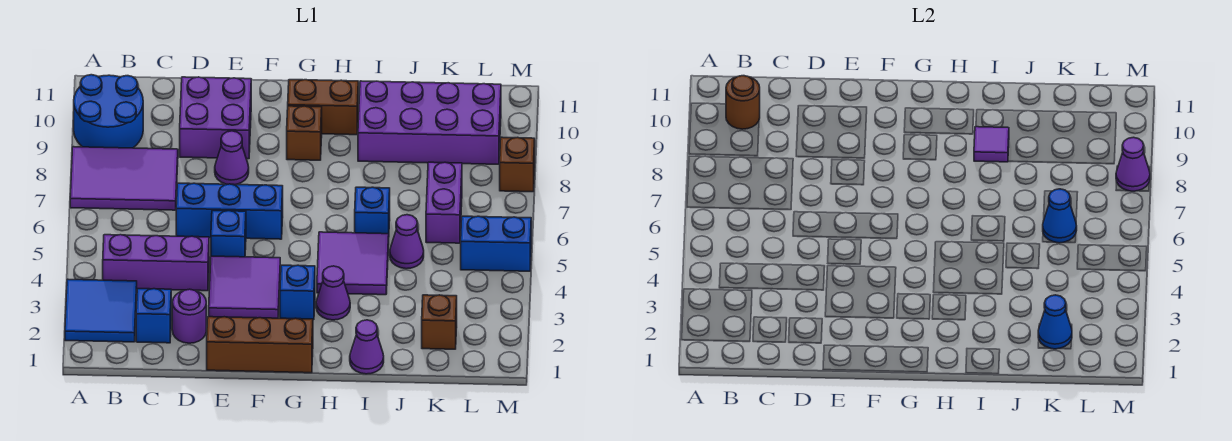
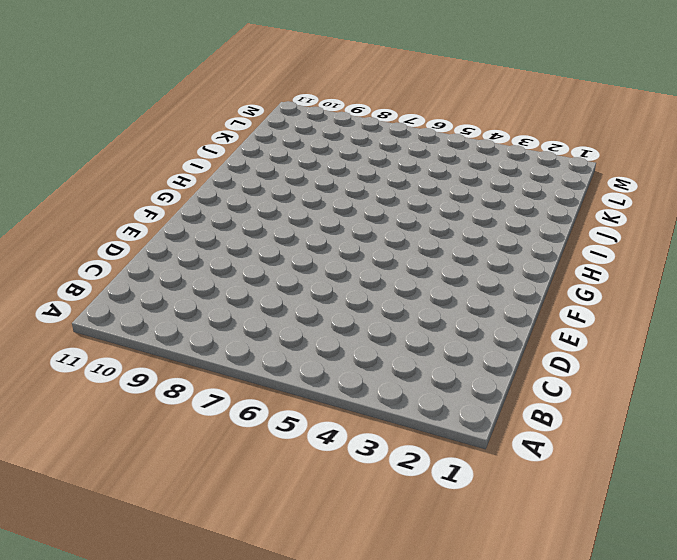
none -> blue tile A2:B3 level 1
none -> purple tile A7:C8 level 1
none -> blue round brick A9:B10 level 1
none -> purple brick B4:D4 level 1

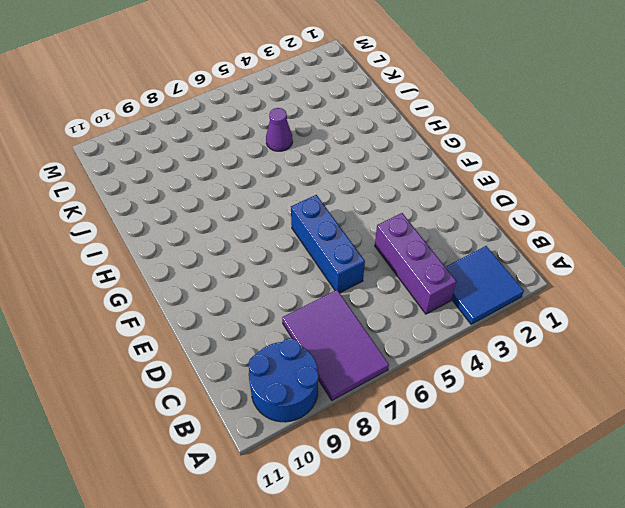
none -> blue brick C2 level 1
none -> purple round brick D2 level 1
none -> purple brick D9:E10 level 1
none -> brown brick E1:G1 level 1

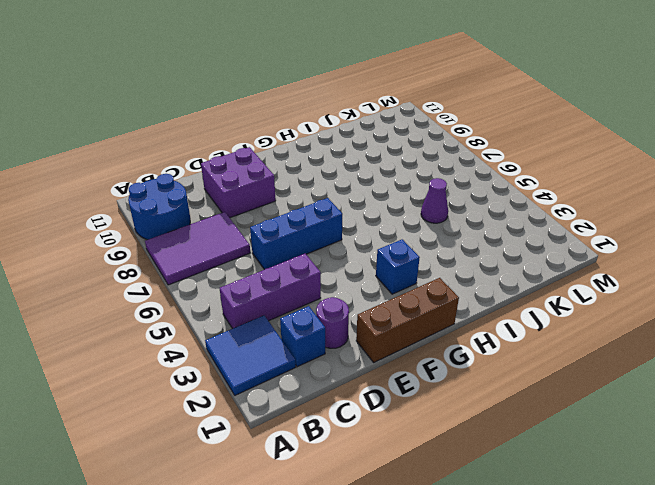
none -> purple tile E3:F4 level 1
none -> blue brick E5 level 1
none -> purple cone E8 level 1
none -> brown brick G9 level 1

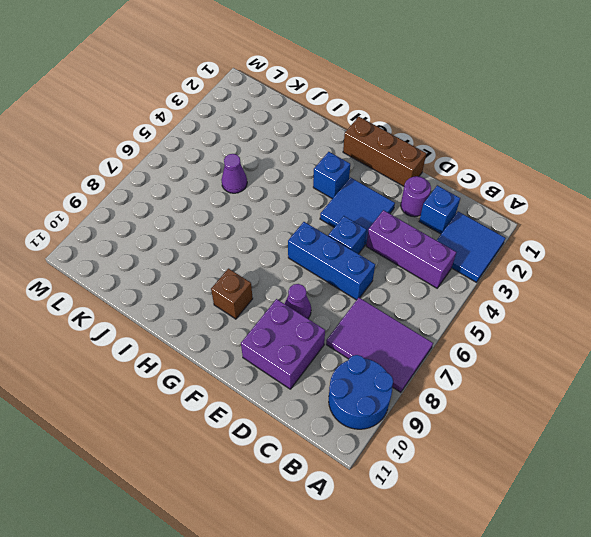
blue tile E3:F4 level 1 -> purple tile E3:F4 level 1
none -> brown brick G10:H10 level 1
none -> purple cone H3 level 1
none -> purple tile H4:I5 level 1
none -> purple cone I1 level 1

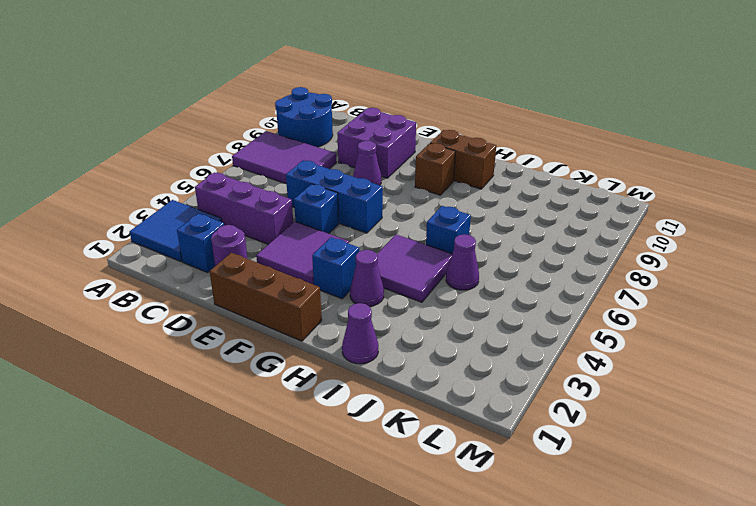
none -> purple brick I9:L10 level 1
none -> brown brick K2 level 1
none -> purple brick K6:K7 level 1
none -> blue brick L5:M5 level 1

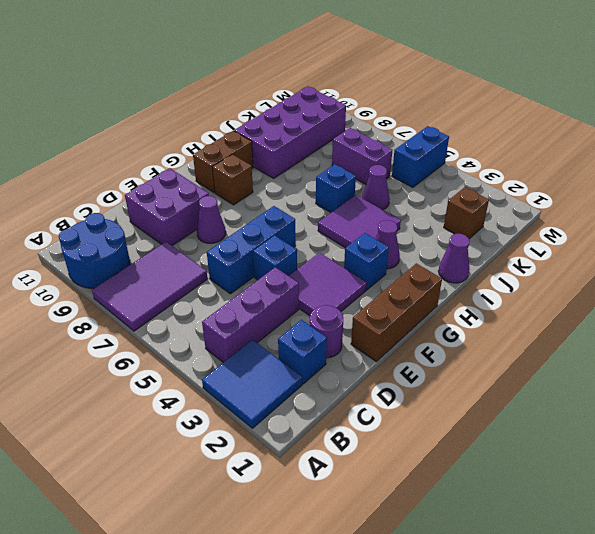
none -> brown brick M8 level 1
none -> brown round brick B10 level 2
none -> purple tile I9 level 2
none -> blue cone K2 level 2

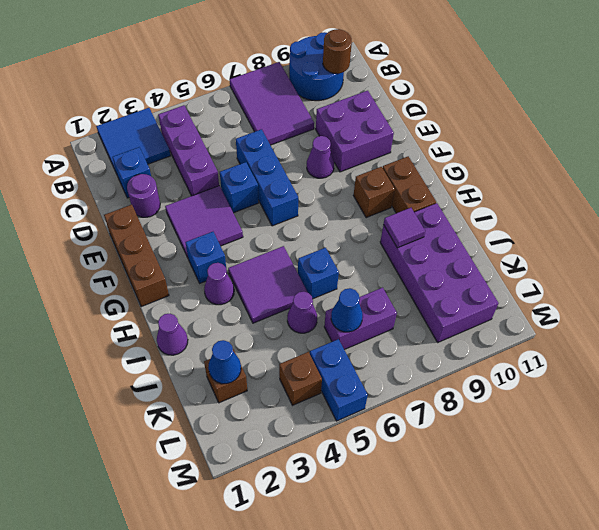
brown brick L4 level 1 -> brown brick M8 level 1
none -> purple cone M8 level 2

